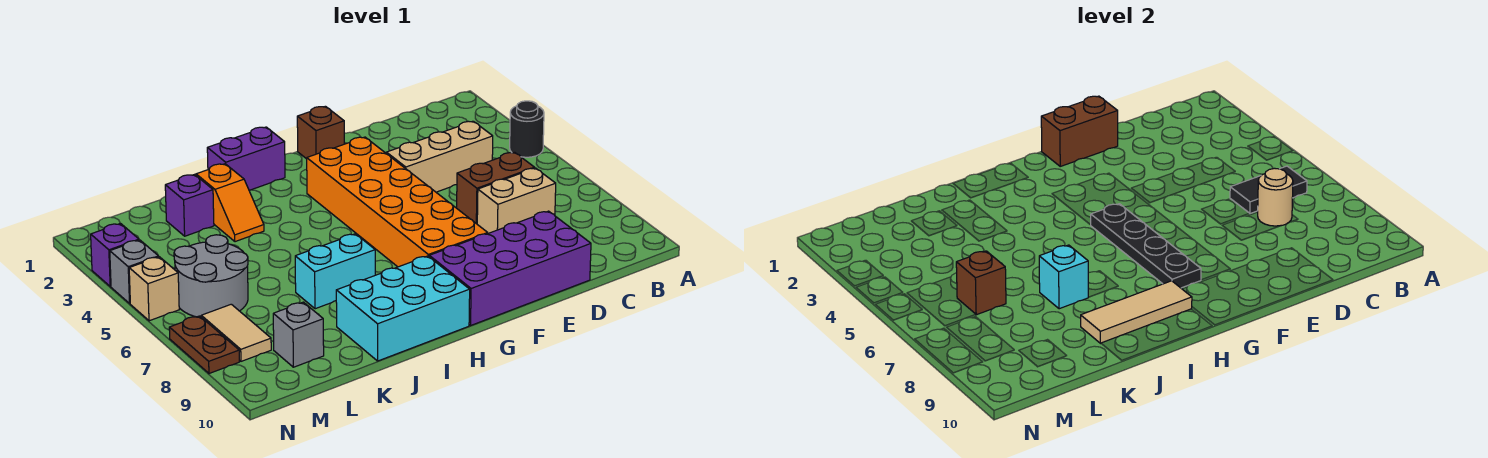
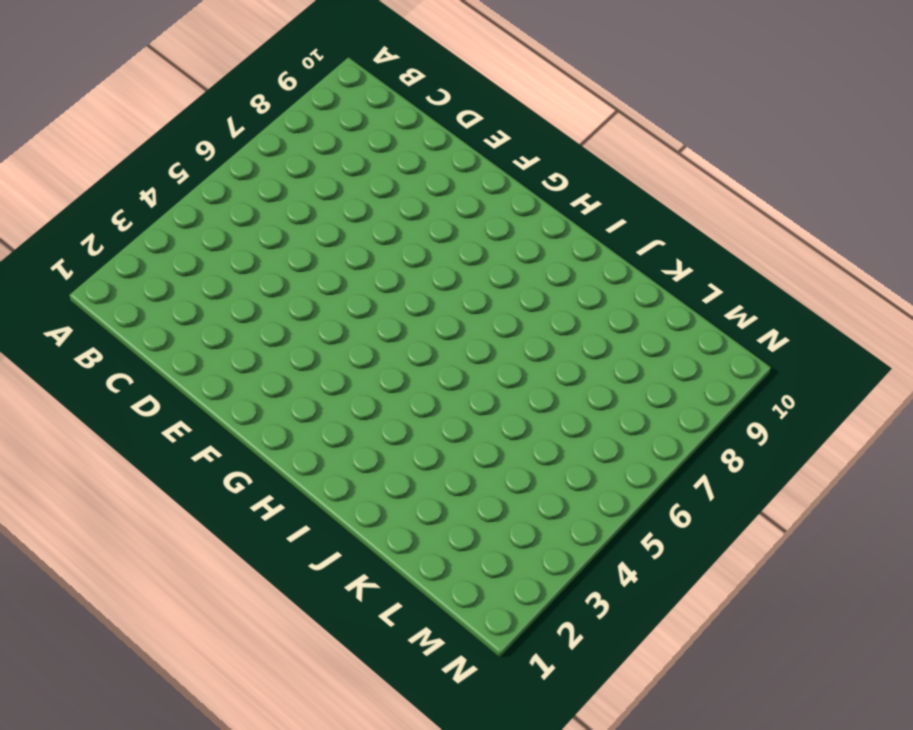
none -> black round brick A4 level 1
none -> tan brick C4:E4 level 1
none -> brown brick C6:D6 level 1

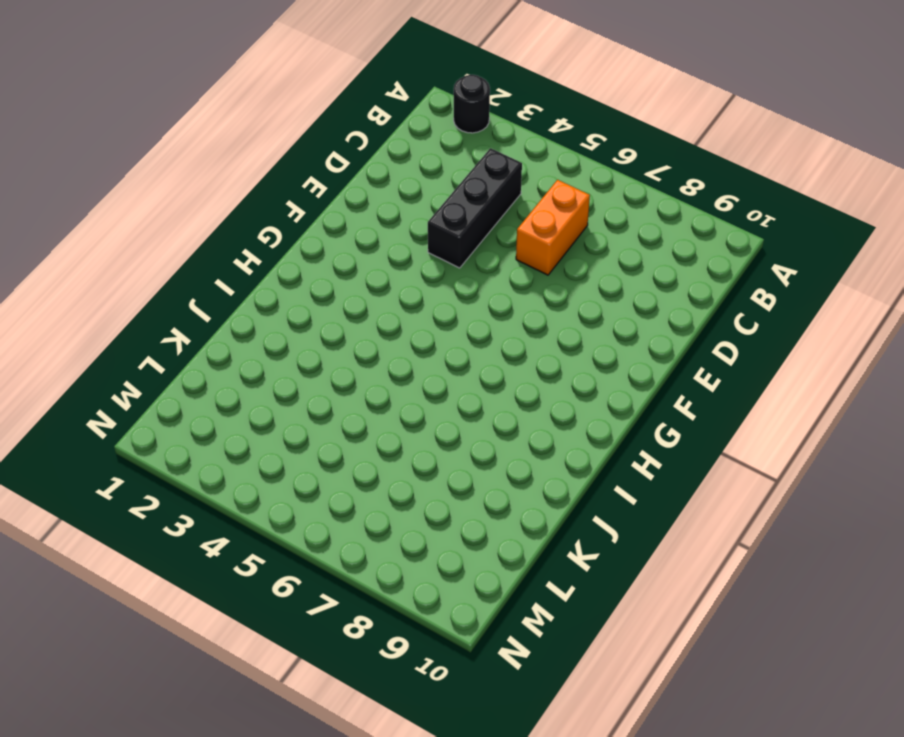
black round brick A2 level 1 -> black round brick A4 level 1
black brick C4:E4 level 1 -> tan brick C4:E4 level 1
orange brick C6:D6 level 1 -> brown brick C6:D6 level 1
none -> tan brick C7:D7 level 1
none -> purple brick D9:G10 level 1
none -> brown brick F1 level 1

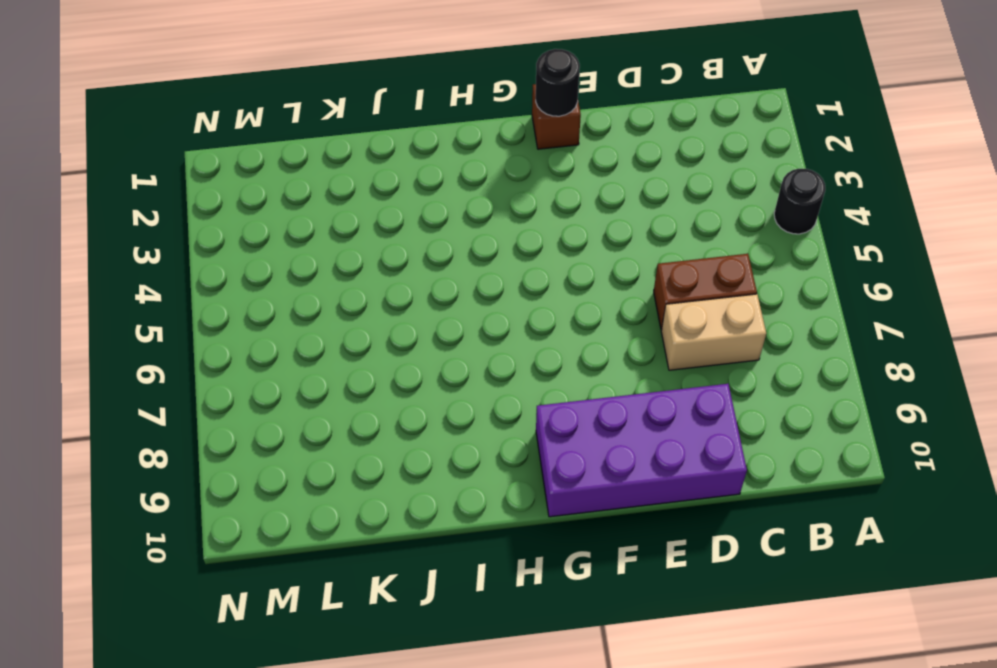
black round brick F1 level 2 -> brown brick E1:F1 level 2
none -> tan brick C4:E4 level 1
none -> orange brick F3:G8 level 1
none -> purple brick H1:I1 level 1

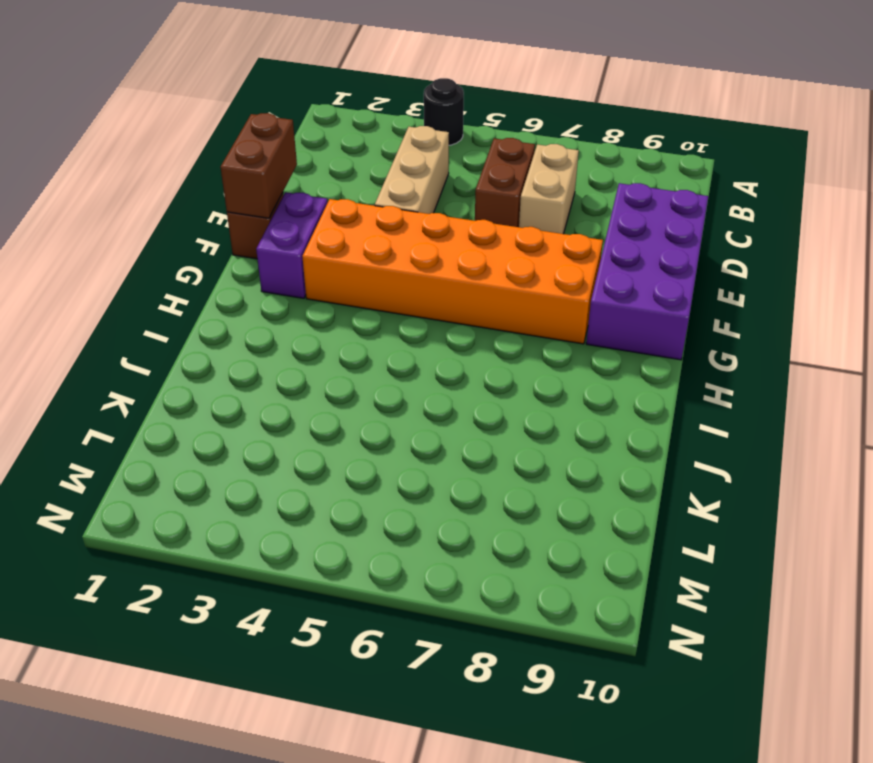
purple brick F2:G2 level 1 -> purple brick H1:I1 level 1
none -> cyan brick H9:J10 level 1
none -> cyan brick I7:J7 level 1
none -> orange slope J2:J3 level 1 top 2

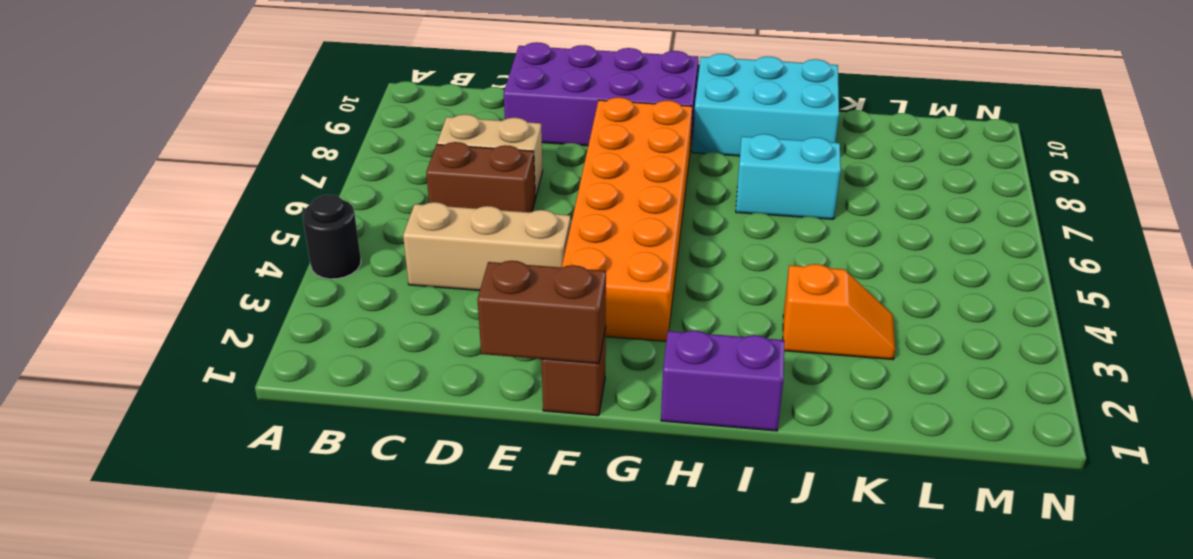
orange slope J3:K3 level 1 top J -> orange slope J2:J3 level 1 top 2
none -> purple brick K2 level 1
none -> grey round brick L5:M6 level 1
none -> grey brick L9 level 1

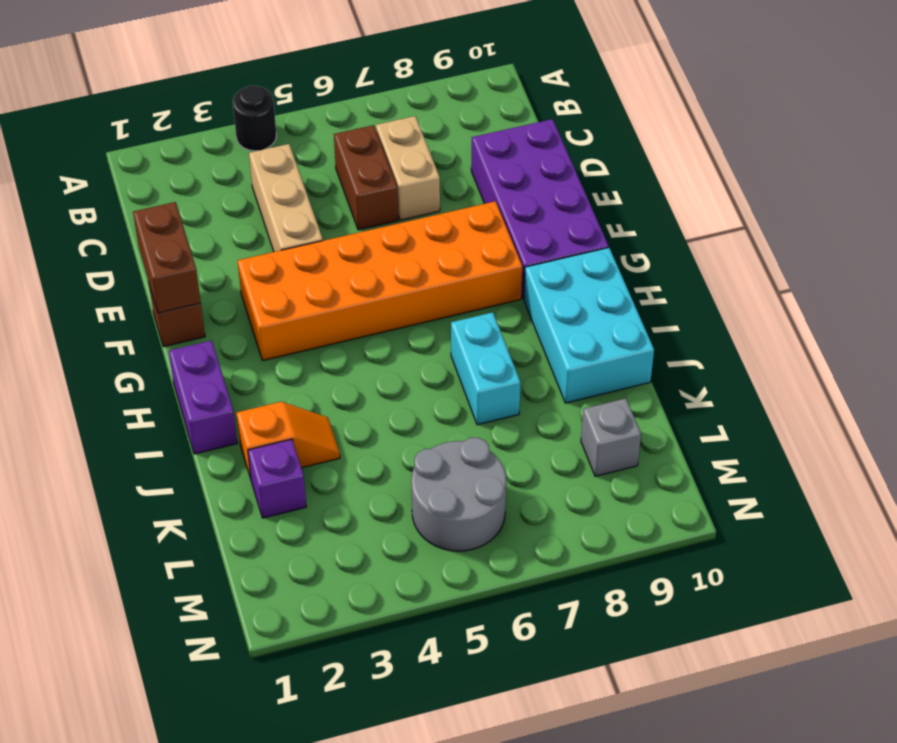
none -> tan tile M7:M8 level 1
none -> purple brick N3 level 1
none -> grey brick N4 level 1

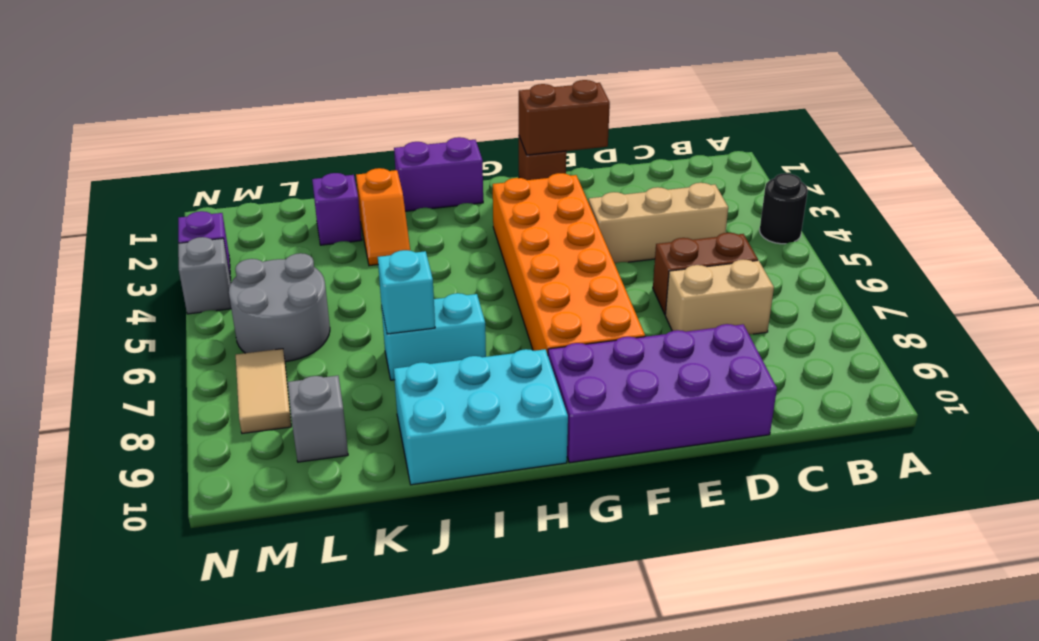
none -> tan brick N5 level 1
none -> brown plate N7:N8 level 1
none -> black tile B6:C6 level 2

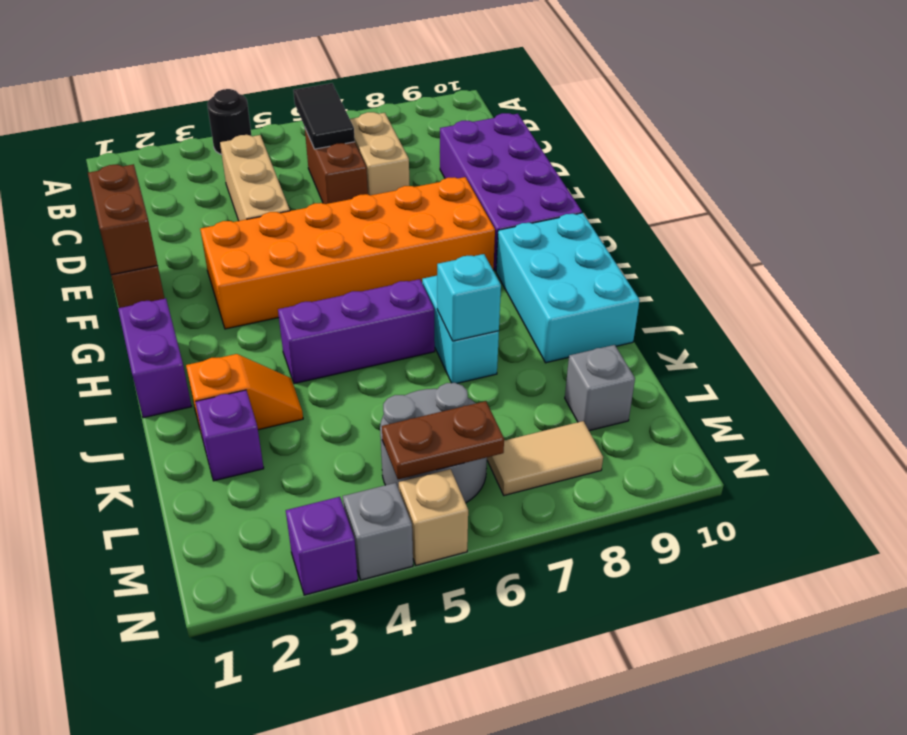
purple brick I4:I6 level 1 -> none
brown plate M5:M6 level 2 -> brown plate N7:N8 level 1
none -> tan round brick C7 level 2
none -> black plate G5:G8 level 2
none -> tan tile H9:J9 level 2

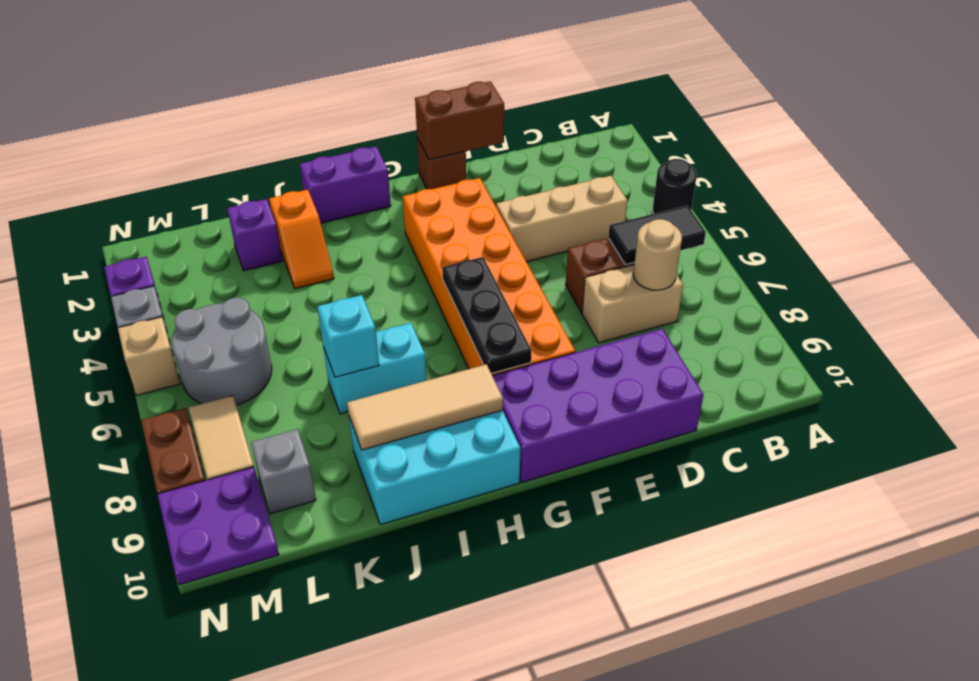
black plate G6:G8 level 2 -> black plate G5:G8 level 2
purple plate M9:N10 level 1 -> none
none -> brown brick L6 level 2

